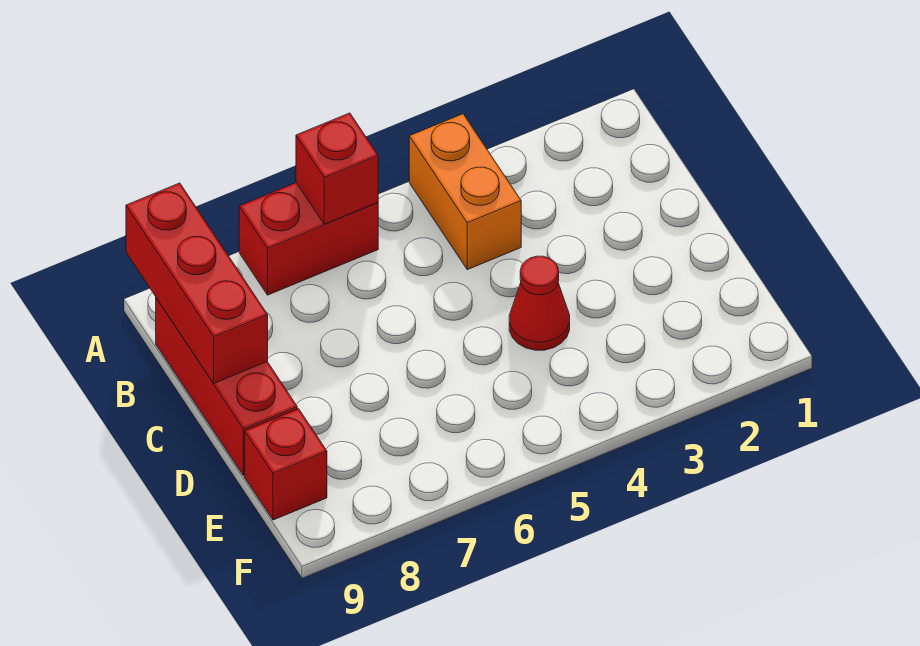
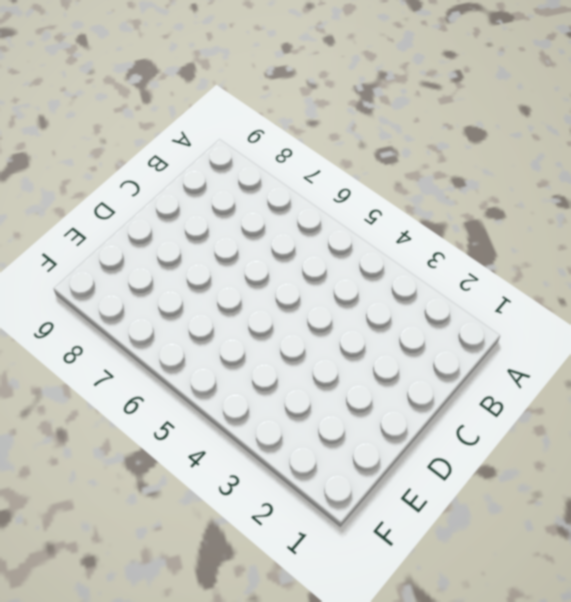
none -> orange brick A4:B4 level 1
none -> red brick A6:A7 level 1

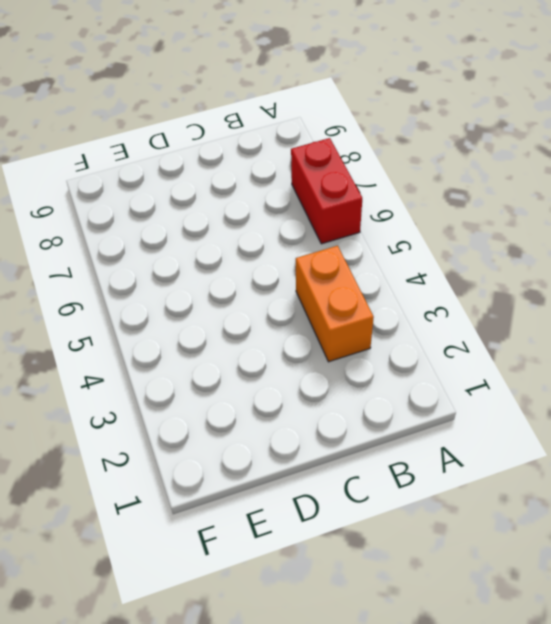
orange brick B3:B4 level 1 -> orange brick A4:B4 level 1
none -> red brick B9:D9 level 1
none -> red cone D4 level 1

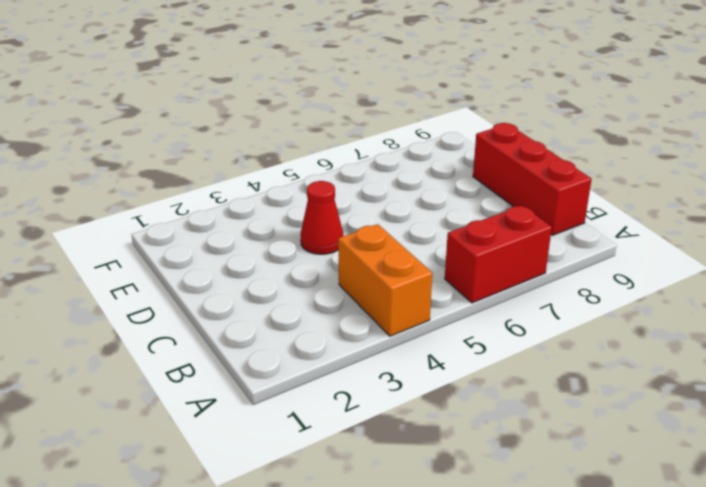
none -> red brick E9 level 1
none -> red brick A6 level 2

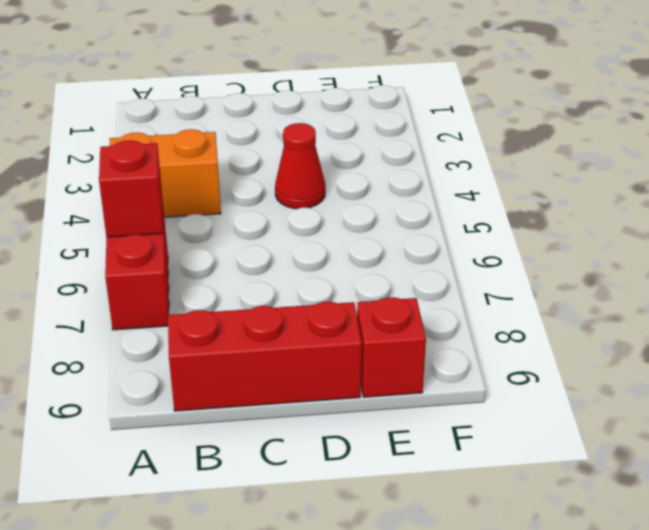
none -> red brick A9:C9 level 2

